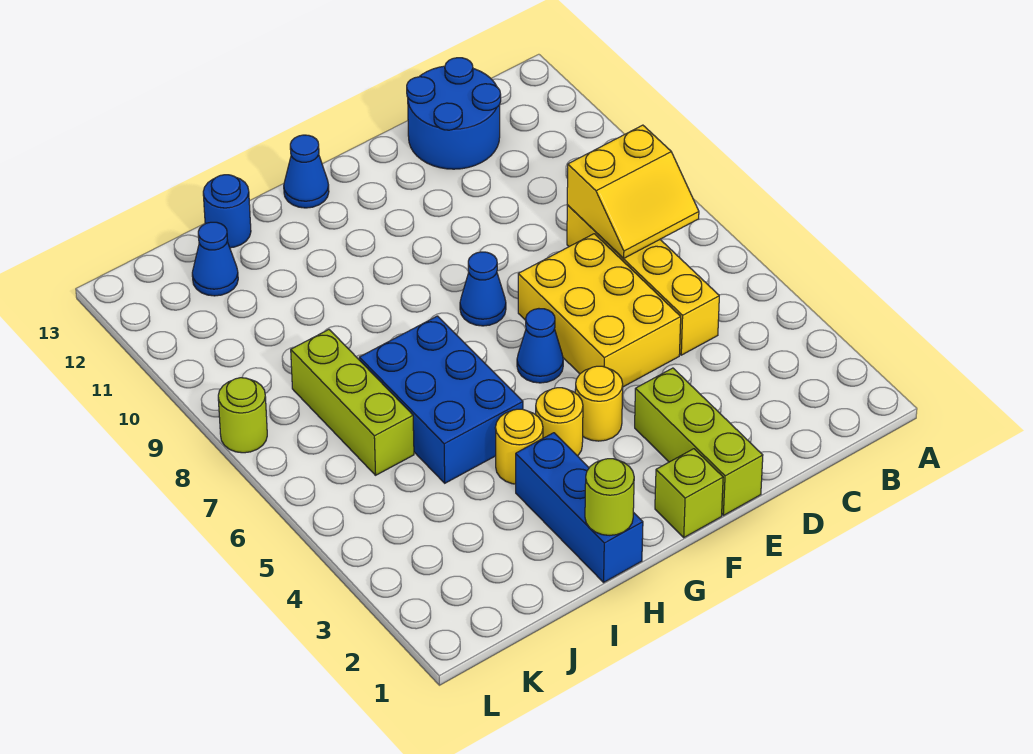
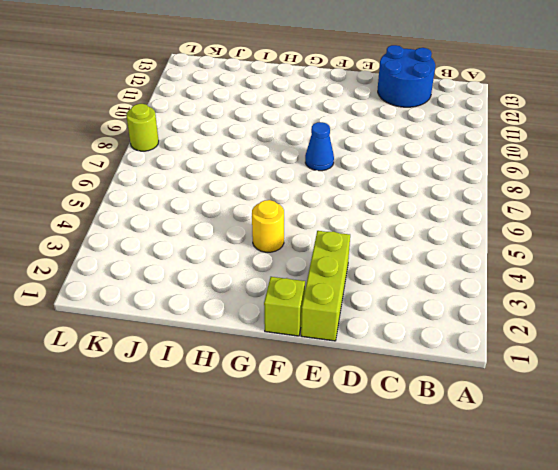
none -> yellow brick C5:C8 level 1
none -> yellow brick D5:E7 level 1
none -> yellow round brick F4 level 1

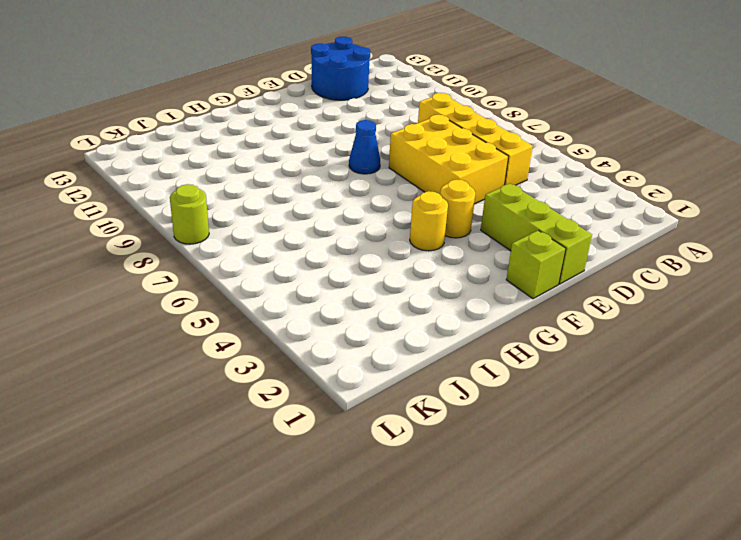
none -> blue cone F6 level 1
none -> blue cone G13 level 1
none -> blue brick H1:H3 level 1

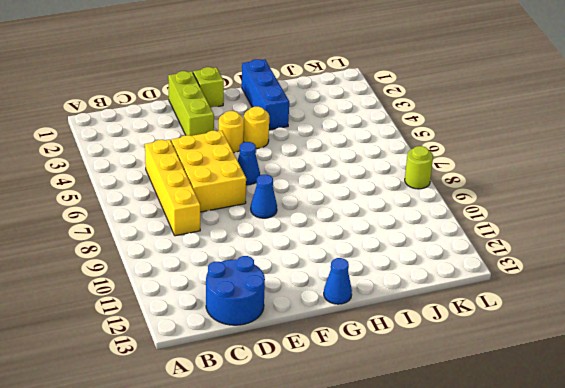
none -> yellow round brick H4 level 1
none -> blue brick H5:I7 level 1
none -> blue round brick I13 level 1

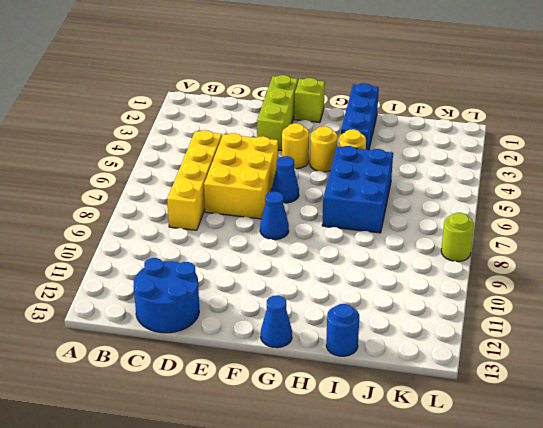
none -> lime brick J6:J8 level 1
none -> blue cone J12 level 1
none -> yellow slope B7:C8 level 2 top 8

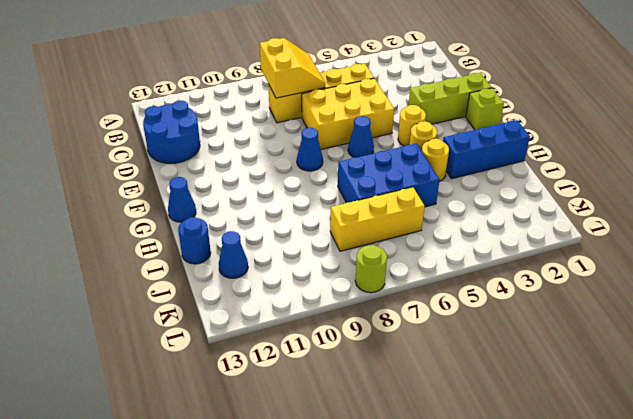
yellow brick J6:J8 level 1 -> lime brick J6:J8 level 1
none -> lime round brick H1 level 2

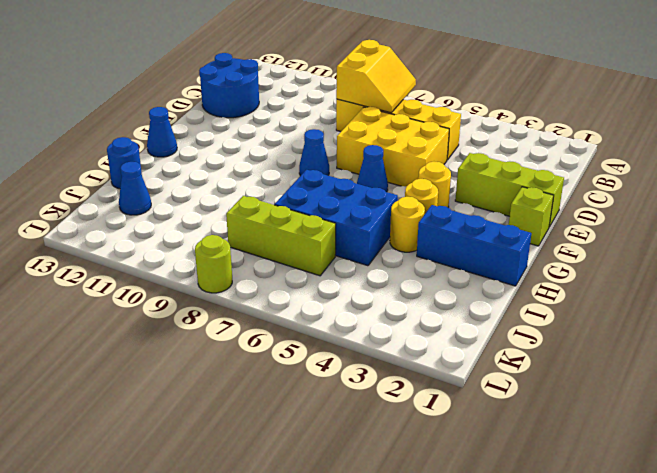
none -> lime round brick H1 level 2

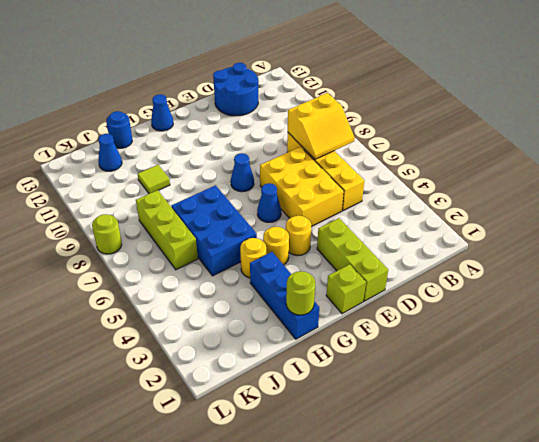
lime tile I10 level 1 -> none

